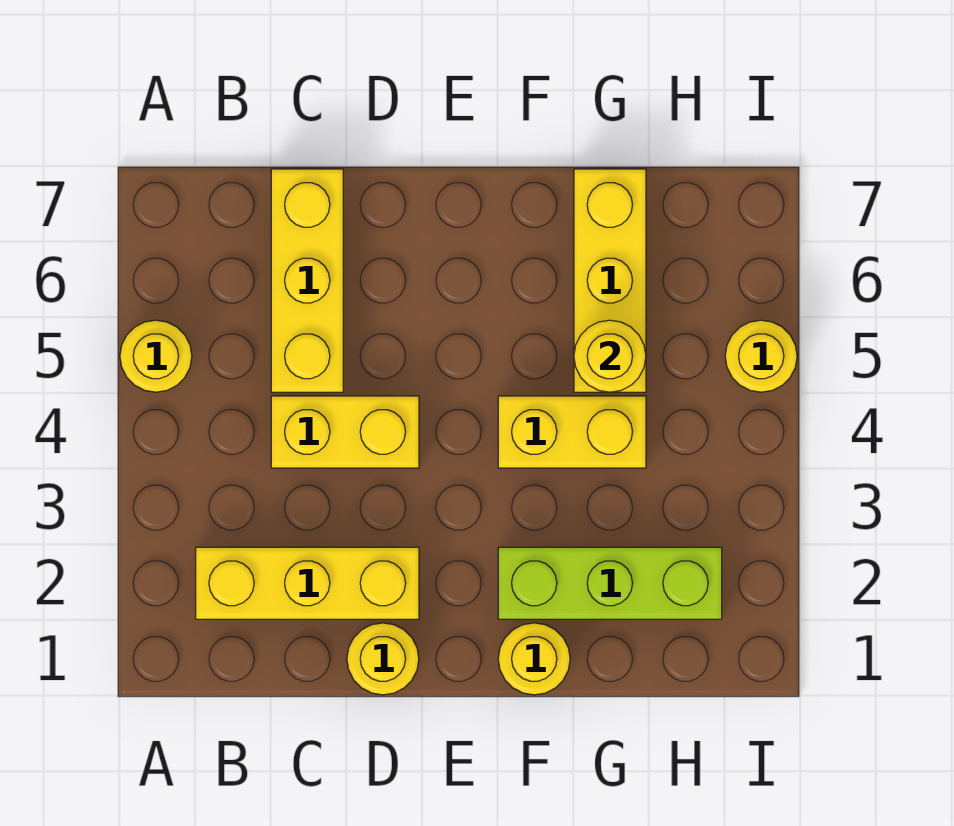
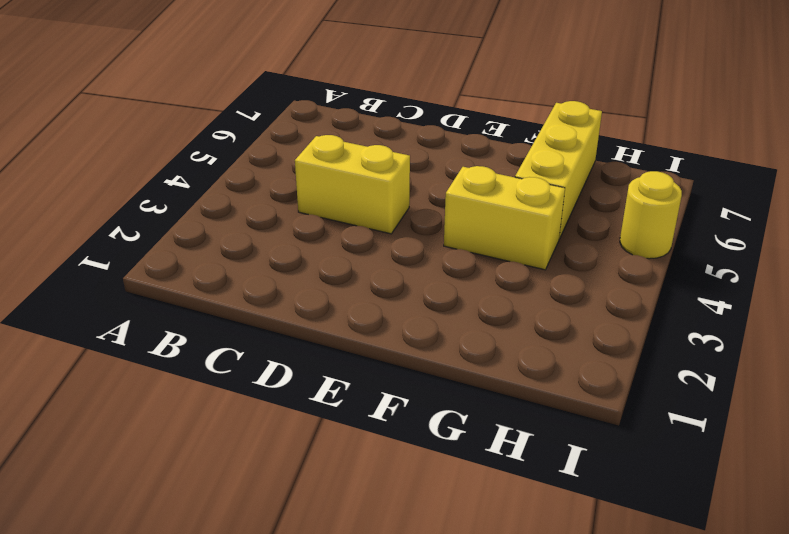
none -> yellow round brick A5 level 1
none -> yellow brick B2:D2 level 1

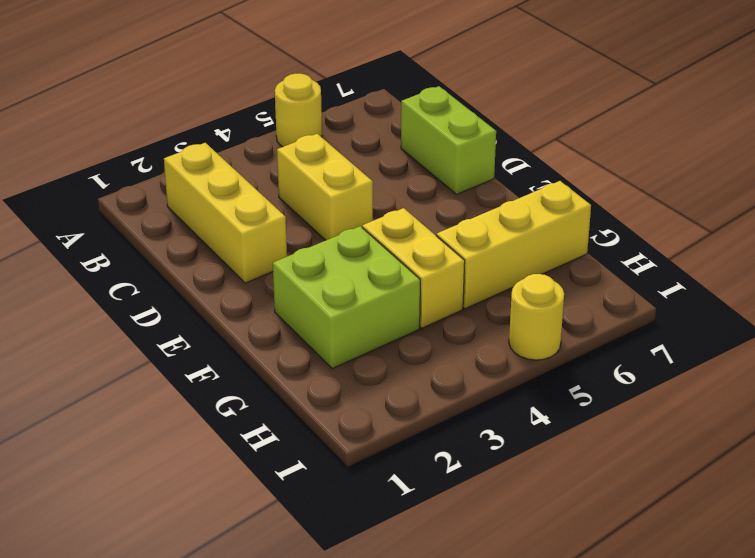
lime brick C7:D7 level 1 -> yellow brick C5:C7 level 1
lime brick F2:G3 level 1 -> lime brick F2:H2 level 1
none -> yellow round brick D1 level 1
none -> yellow round brick F1 level 1

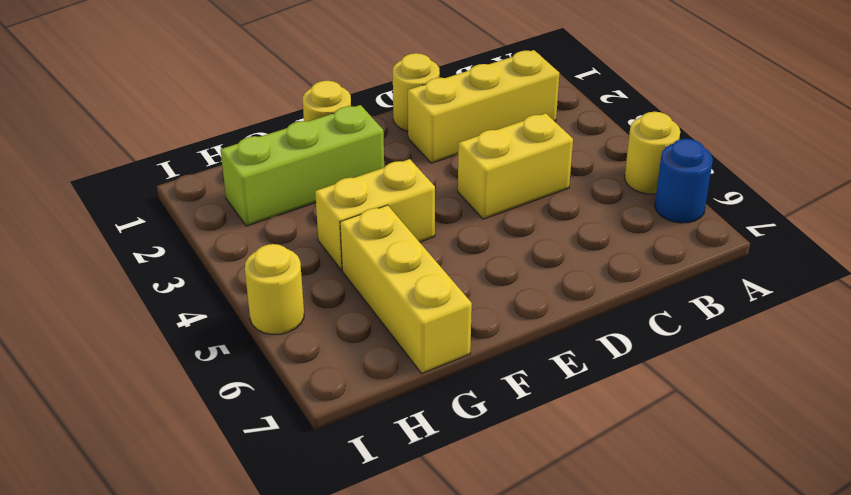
blue round brick A6 level 1 -> none
none -> yellow brick C5:C7 level 1
none -> yellow round brick G5 level 2

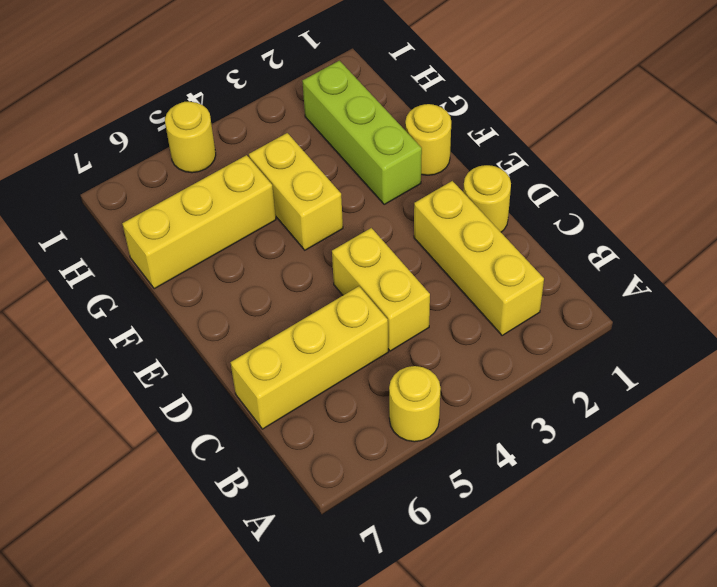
none -> yellow round brick G5 level 2

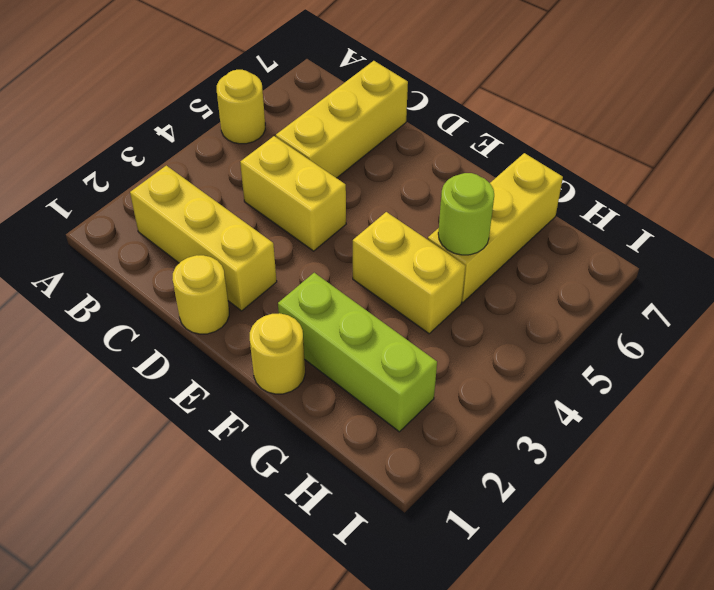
lime round brick G5 level 2 -> yellow round brick G5 level 2
none -> yellow round brick I5 level 1

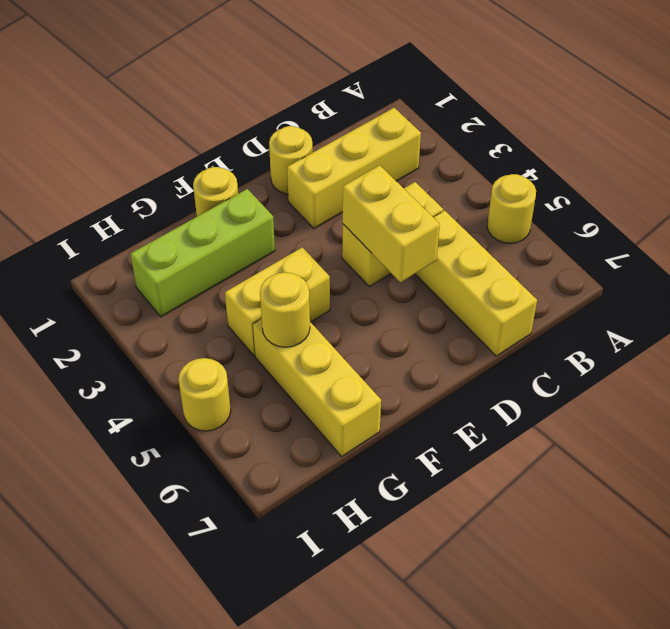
yellow brick D4:D5 level 2 -> none

